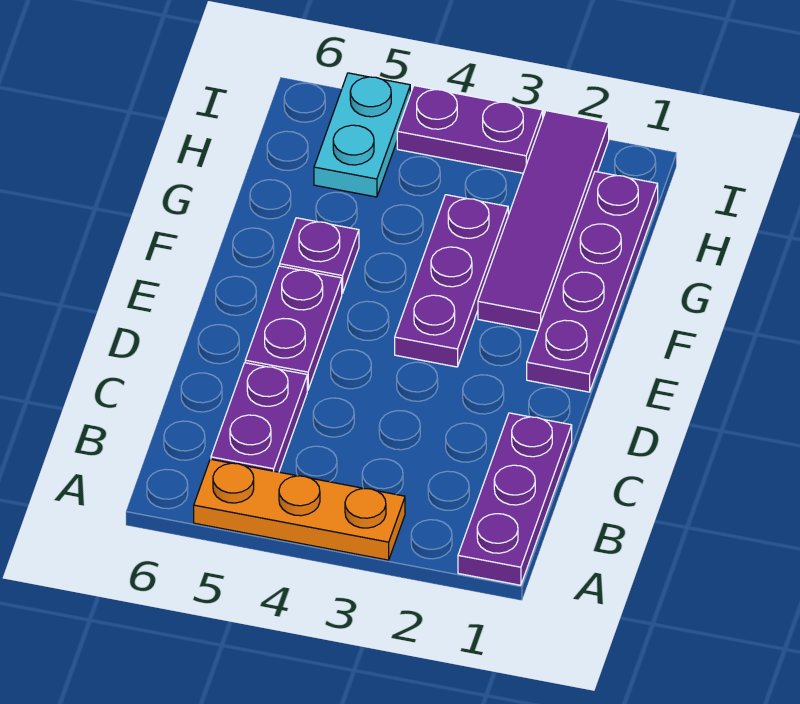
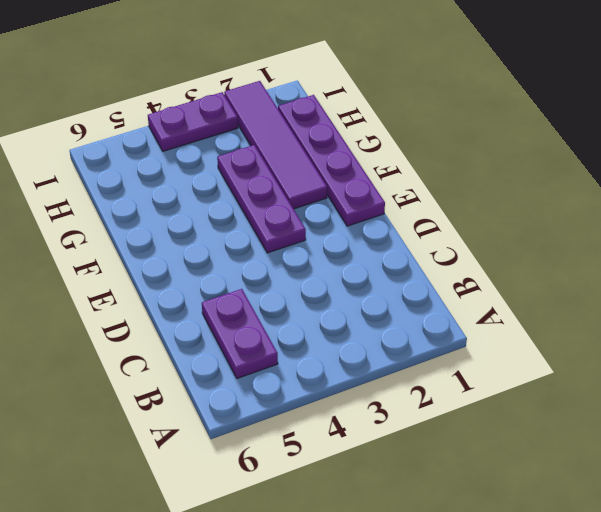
none -> purple plate A1:C1 level 1
none -> orange plate A3:A5 level 1

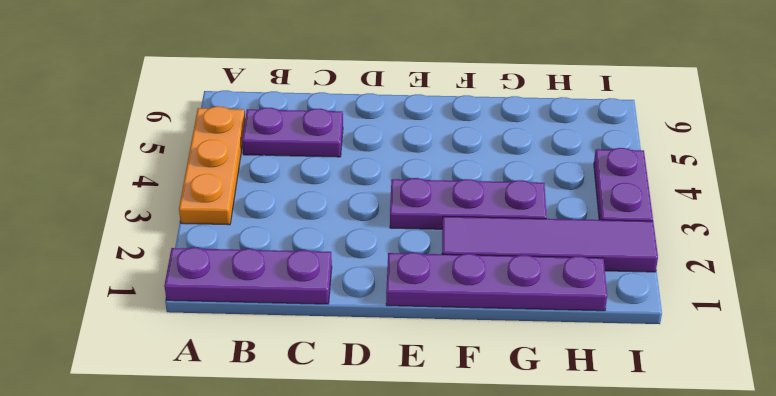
none -> purple plate D5:E5 level 1
none -> purple plate F5 level 1

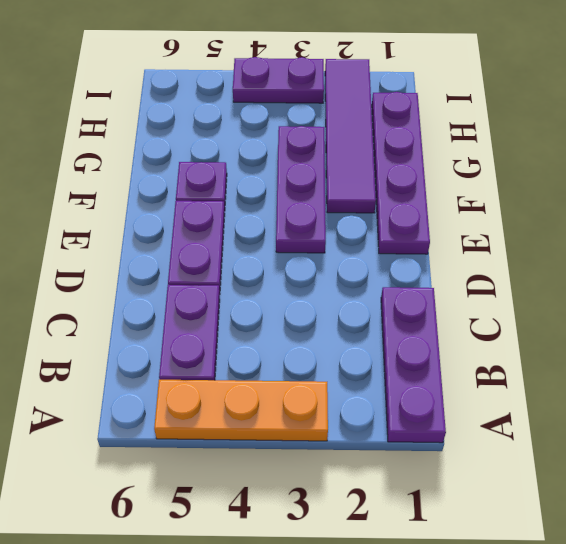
none -> cyan plate H5:I5 level 1

